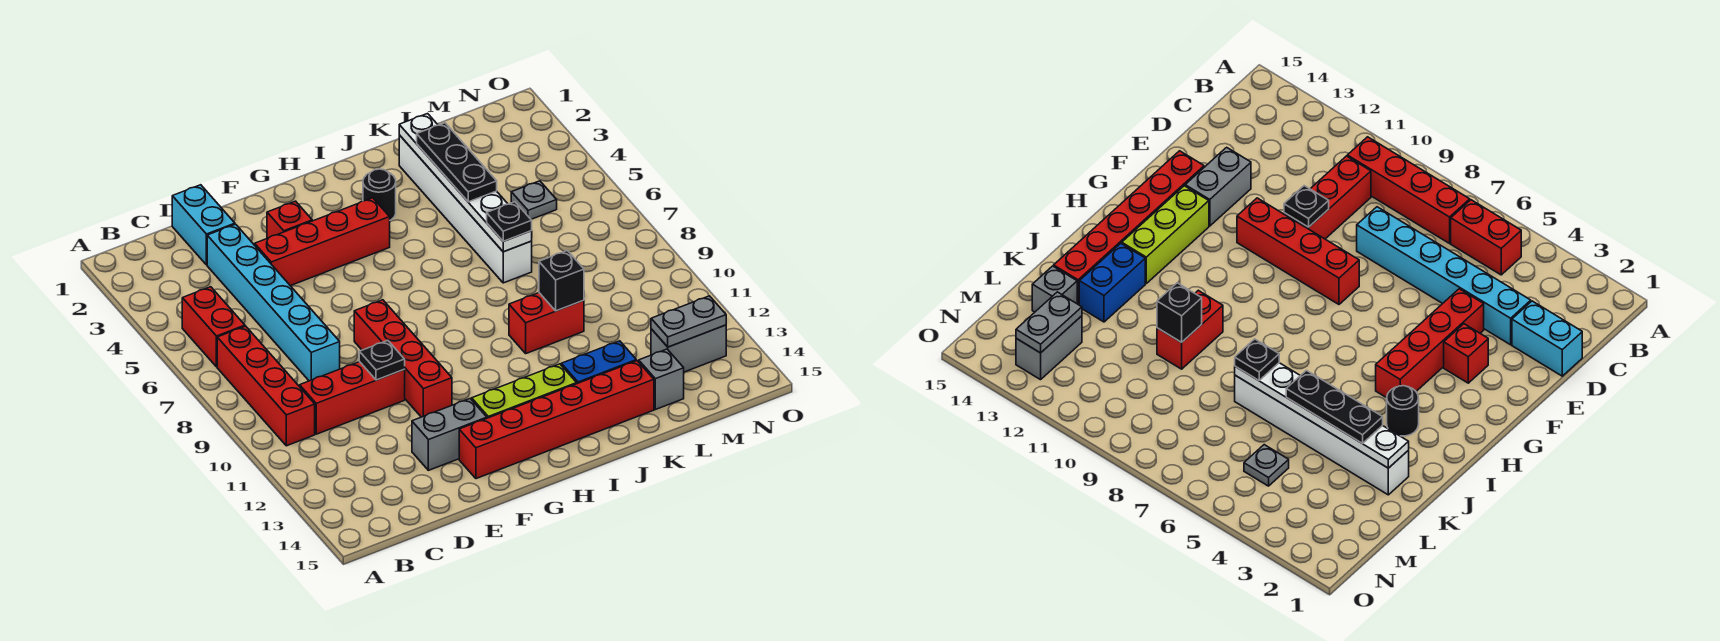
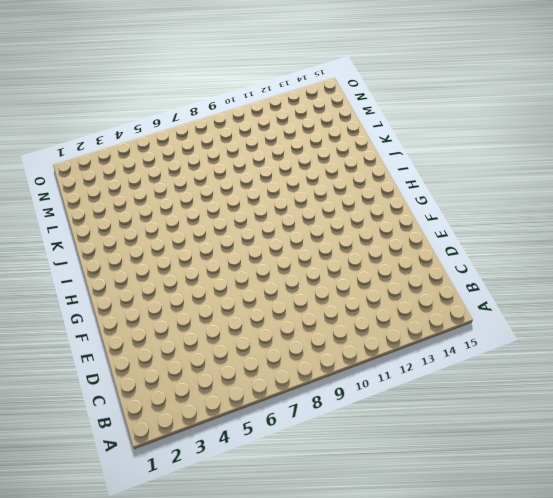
none -> red brick B5:B6 level 1
none -> red brick B7:B10 level 1
none -> red brick C10:E10 level 1

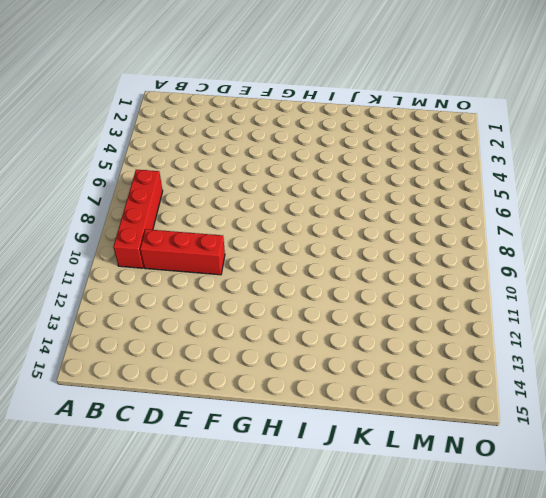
none -> red brick B5:B6 level 1
none -> cyan brick D1:D2 level 1
none -> cyan brick D3:D8 level 1

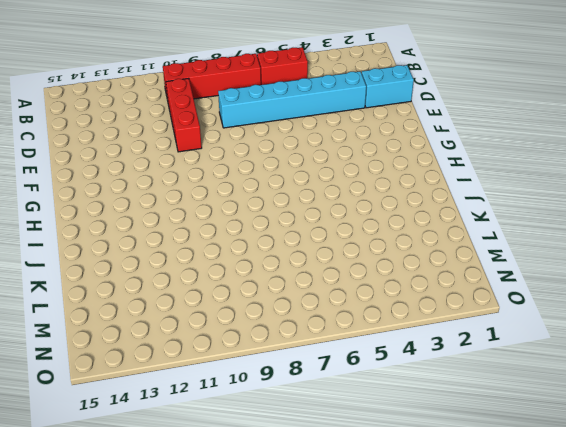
none -> red brick E4:H4 level 1
none -> grey brick E13:F13 level 1
none -> red brick F3 level 1

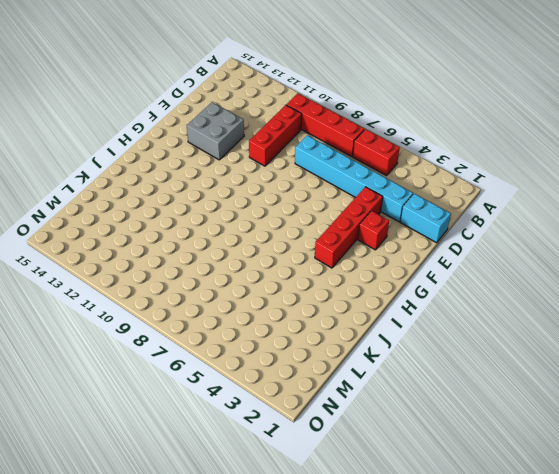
grey brick E12:F13 level 1 -> grey brick E13:F13 level 1
none -> red brick F8:F11 level 1
none -> red brick F14:K14 level 1
none -> lime brick G13:I13 level 1

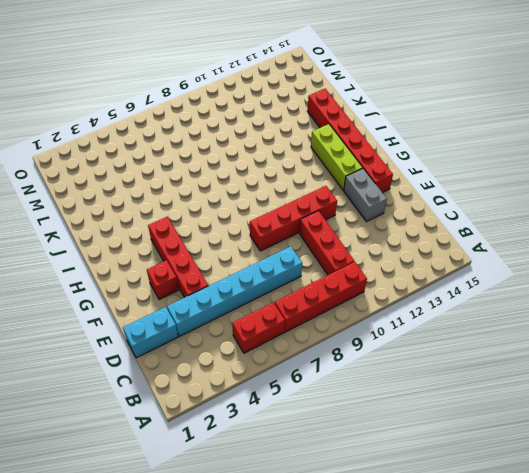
none -> black round brick I3 level 1
none -> red brick J10:K10 level 1
none -> blue brick J13:K13 level 1

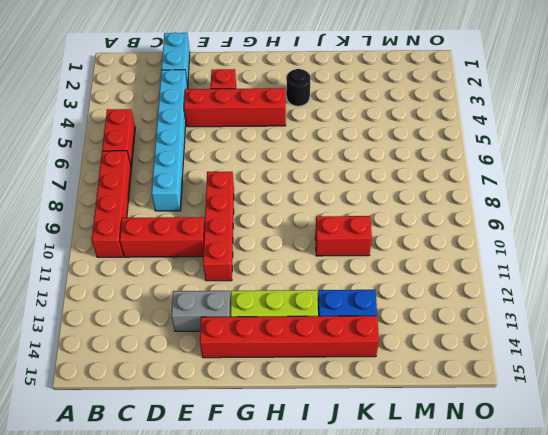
none -> white brick K2:K7 level 1
none -> grey brick L14 level 1
none -> grey plate M5 level 1

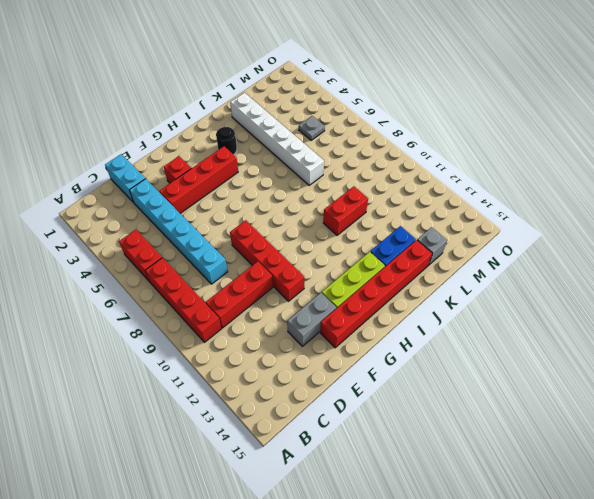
none -> grey brick M13:N13 level 1
none -> black plate E10 level 2
none -> white plate K2:K7 level 2

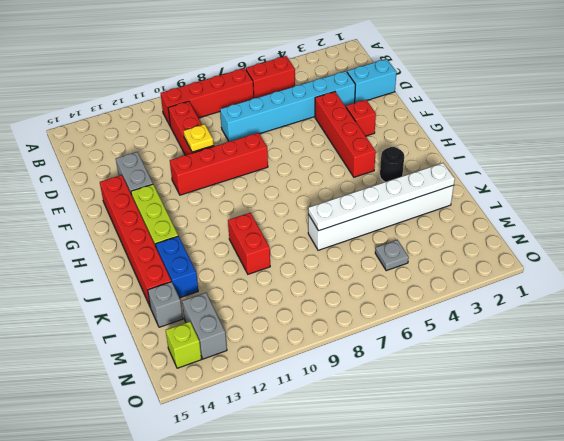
yellow plate E10 level 2 -> black plate E10 level 2
lime brick N14 level 1 -> none
none -> black brick K10 level 2
none -> grey plate M13:N13 level 2
none -> black plate K3:K5 level 3

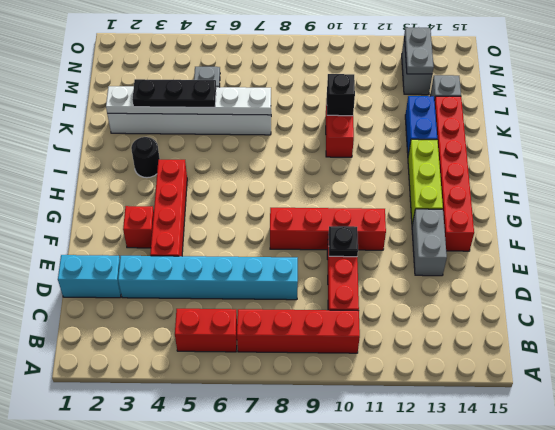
none -> black plate K7 level 3

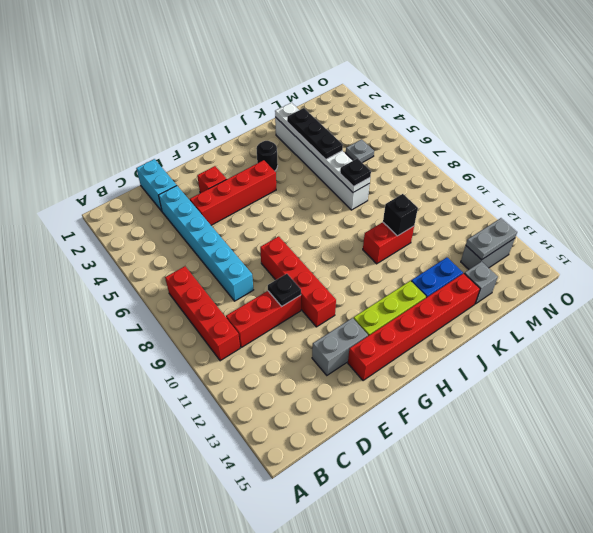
none -> red brick B5:B6 level 1

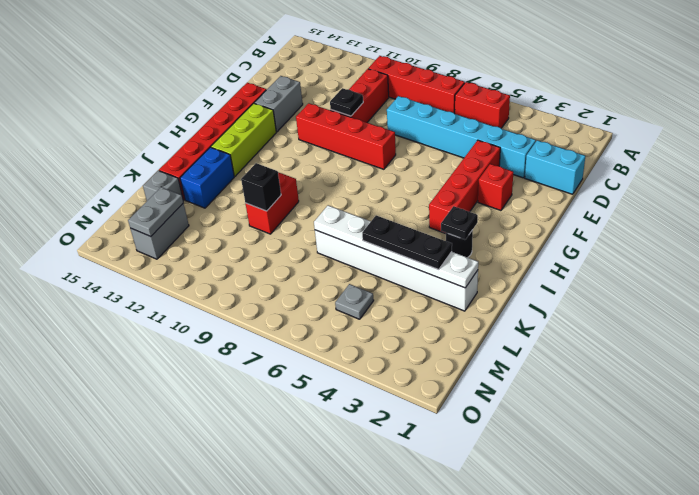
black plate I3 level 2 -> black plate K7 level 3

